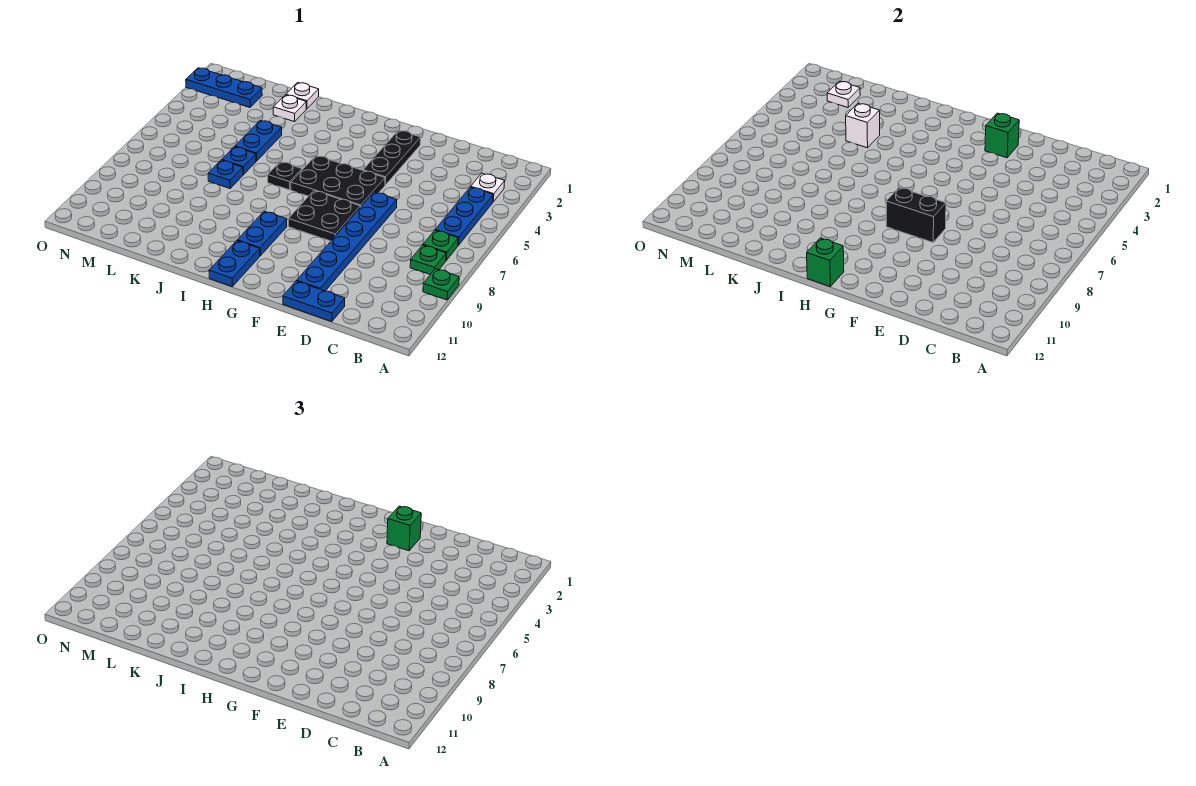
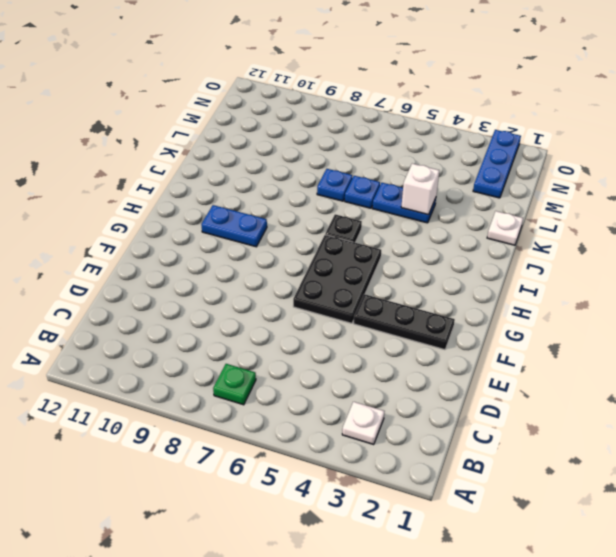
none -> green plate A9 level 1
none -> blue plate B4:B6 level 1
none -> green plate B8 level 1

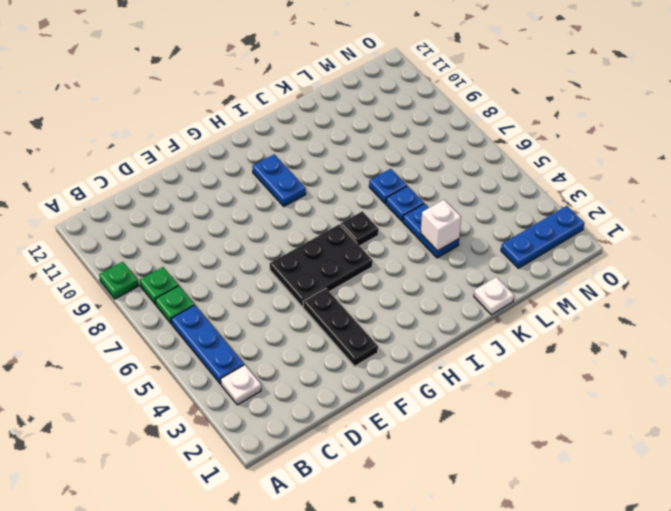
none -> blue plate D12:E12 level 1
none -> blue plate E6:E11 level 1
none -> black plate F7:G8 level 1

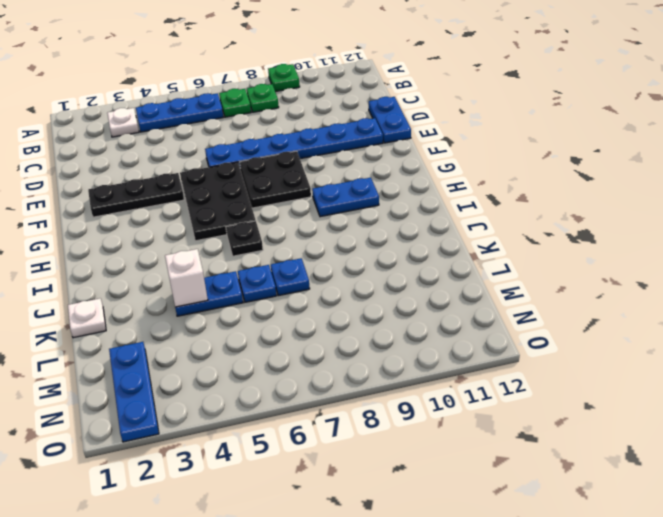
none -> blue plate H11:H12 level 1
none -> white plate K2 level 1
none -> green brick F2 level 2

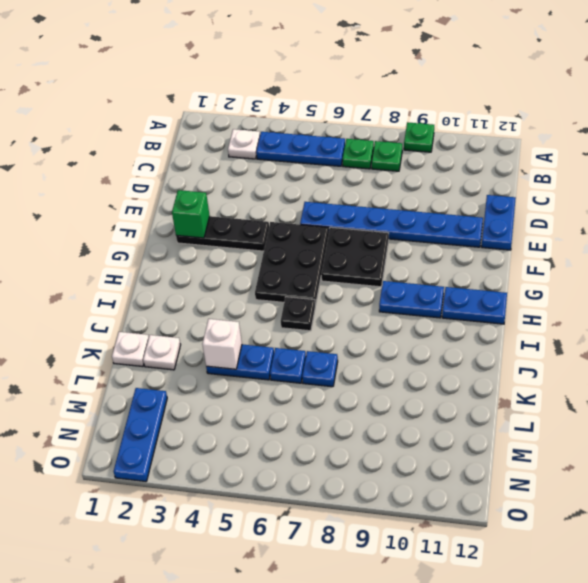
none -> black brick F8:G8 level 2
none -> green brick H12 level 2
none -> white plate M2 level 2

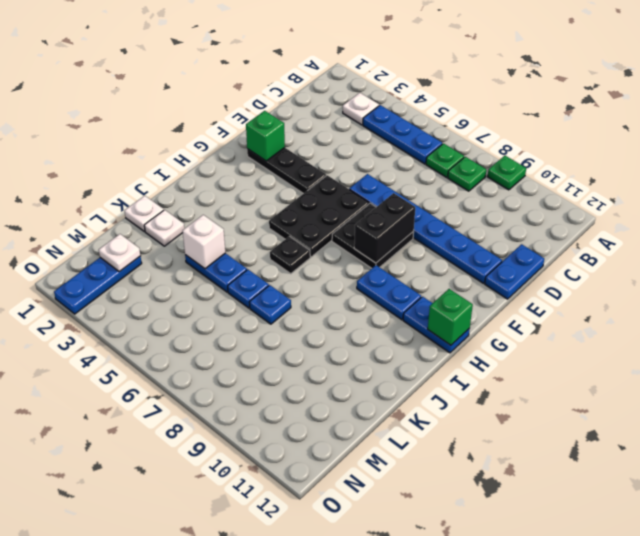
none -> green brick F2 level 3

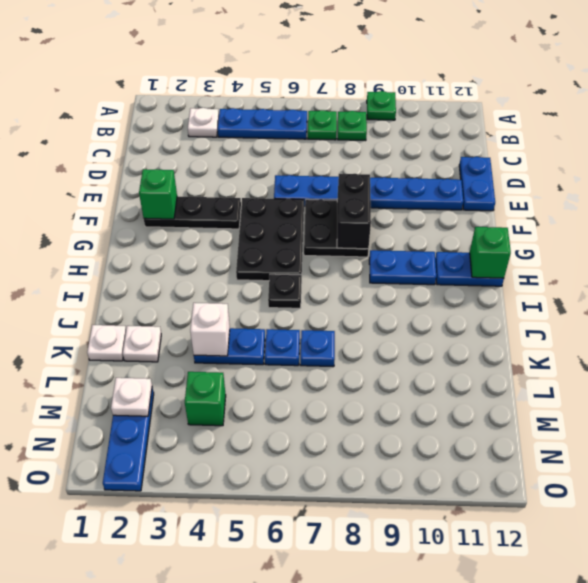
green brick M4 level 1 -> green brick F2 level 3

